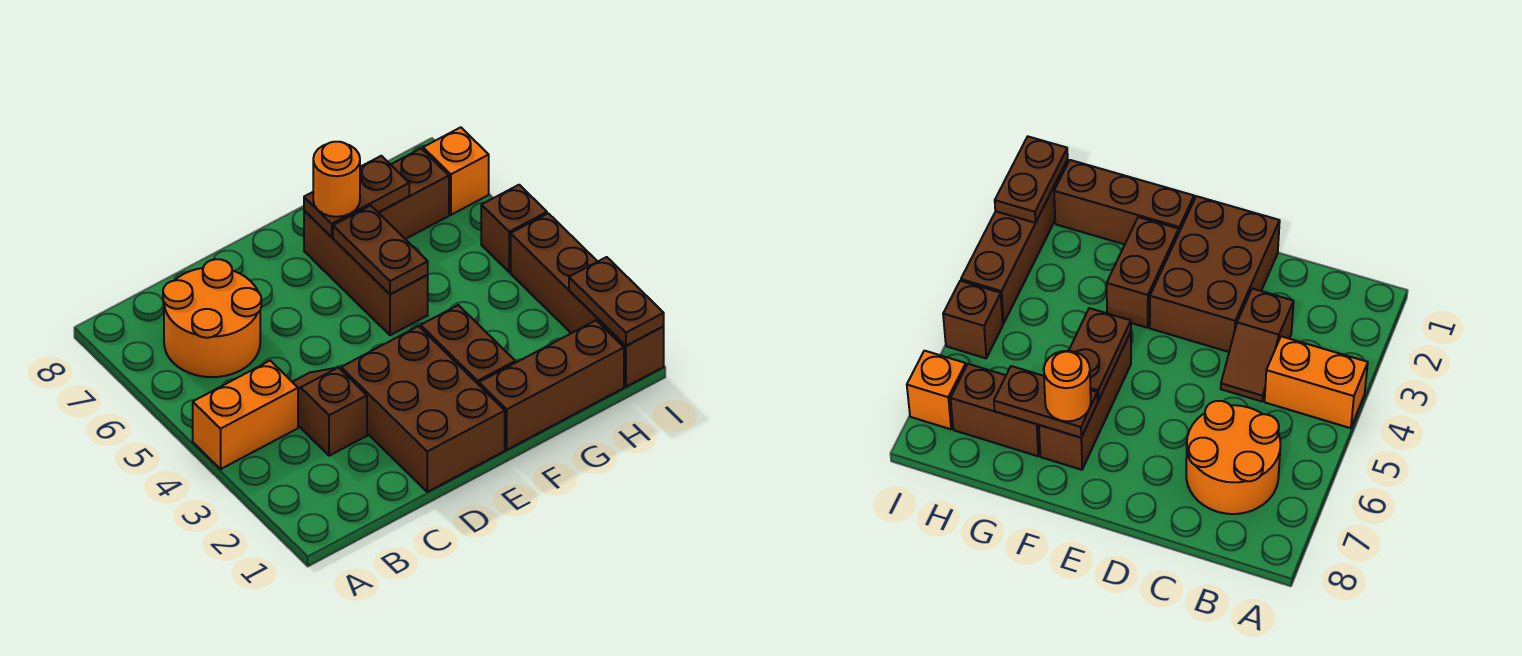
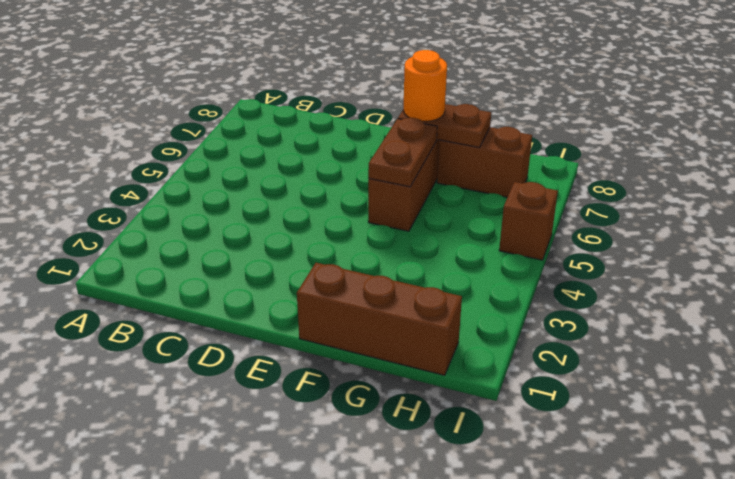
none -> orange brick A4:B4 level 1
none -> orange round brick B6:C7 level 1
none -> brown slope C3:C4 level 1 top 3

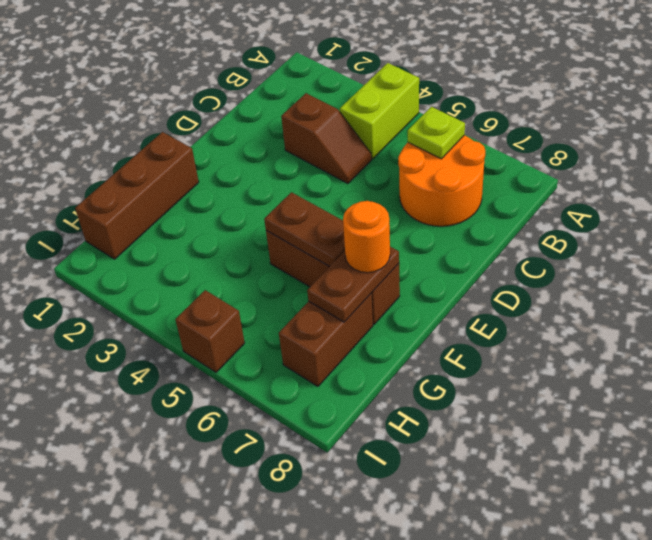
lime brick A4:B4 level 1 -> orange brick A4:B4 level 1
lime plate B6 level 2 -> none
none -> brown brick D1:E3 level 1
none -> brown brick F2:F3 level 1
none -> brown brick I1:I4 level 1

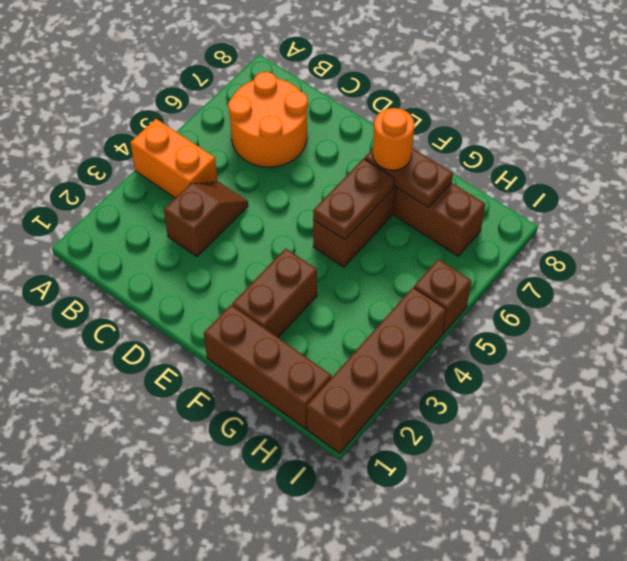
none -> brown brick D1:E3 level 1
none -> orange brick I7 level 1
none -> brown plate I1:I2 level 2

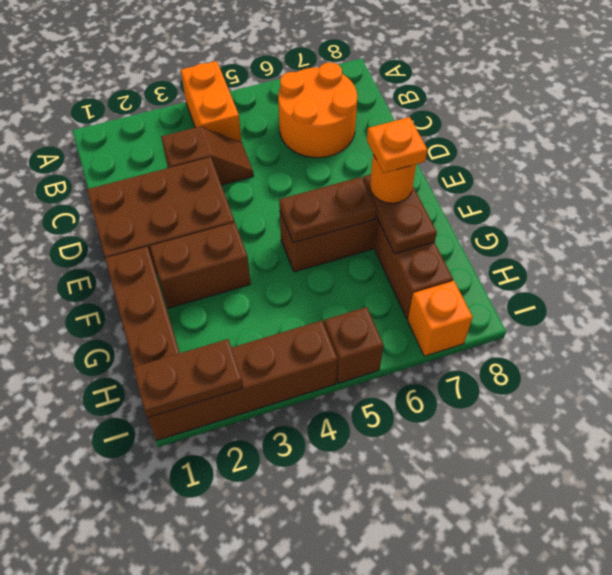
orange plate F7 level 4 -> none

